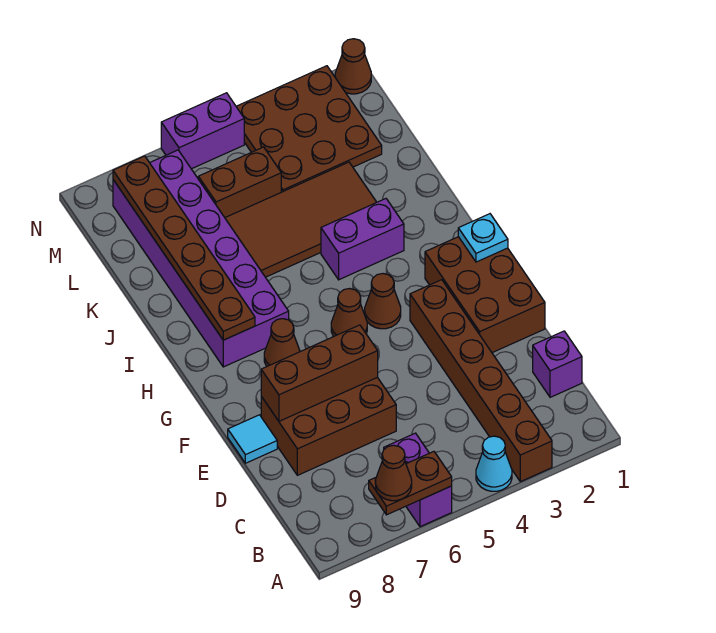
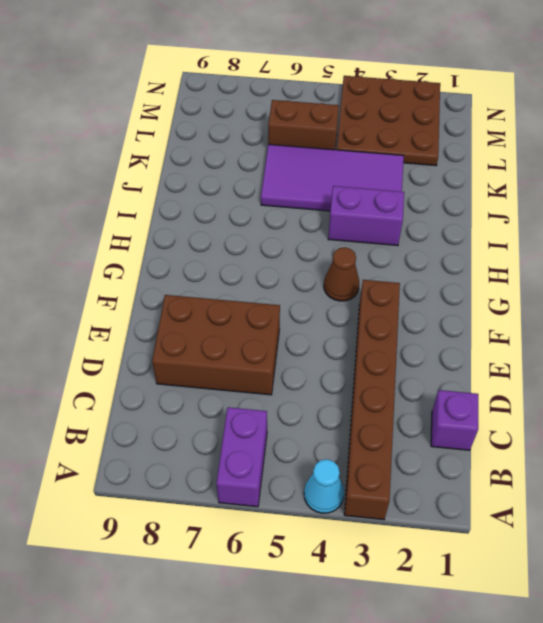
purple tile J3:K6 level 1 -> brown tile J3:K6 level 1
none -> brown brick E1:G2 level 1
none -> cyan tile E9 level 1
none -> brown cone G5 level 1

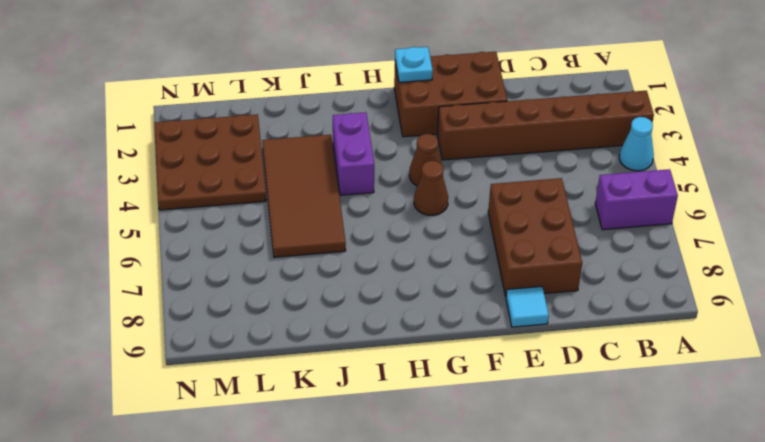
none -> purple brick C1 level 1
none -> brown cone G7 level 1
none -> purple brick H7:M8 level 1

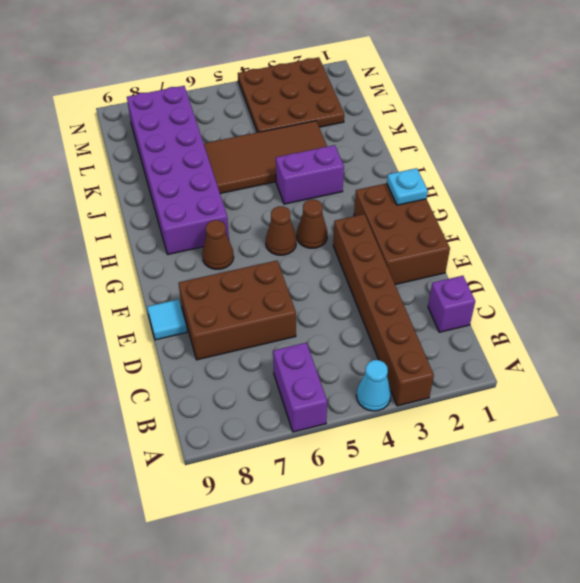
none -> brown brick L5:L6 level 1
none -> brown cone N1 level 1
none -> purple brick N5:N6 level 1

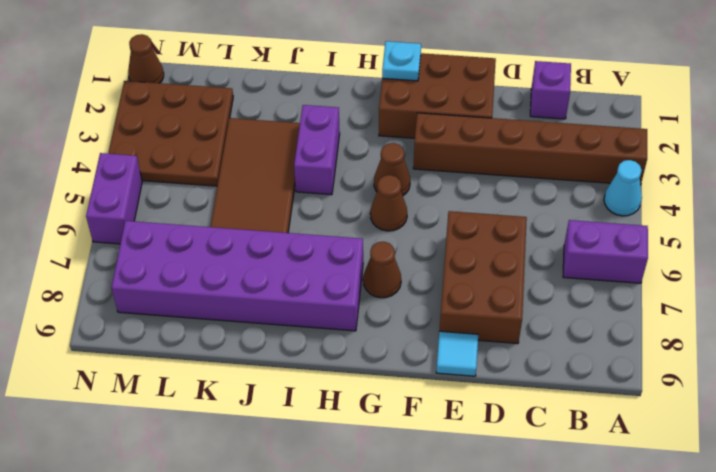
none -> brown brick L5:L6 level 1
none -> brown plate A6:A7 level 2
none -> brown brick E6:E8 level 2

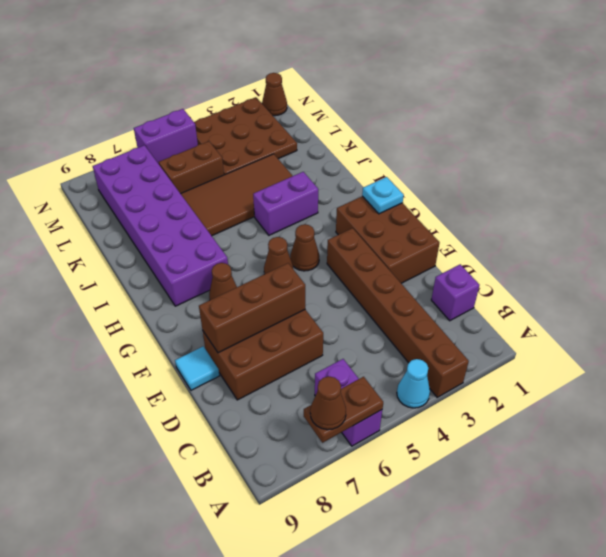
none -> brown plate H8:M8 level 2

